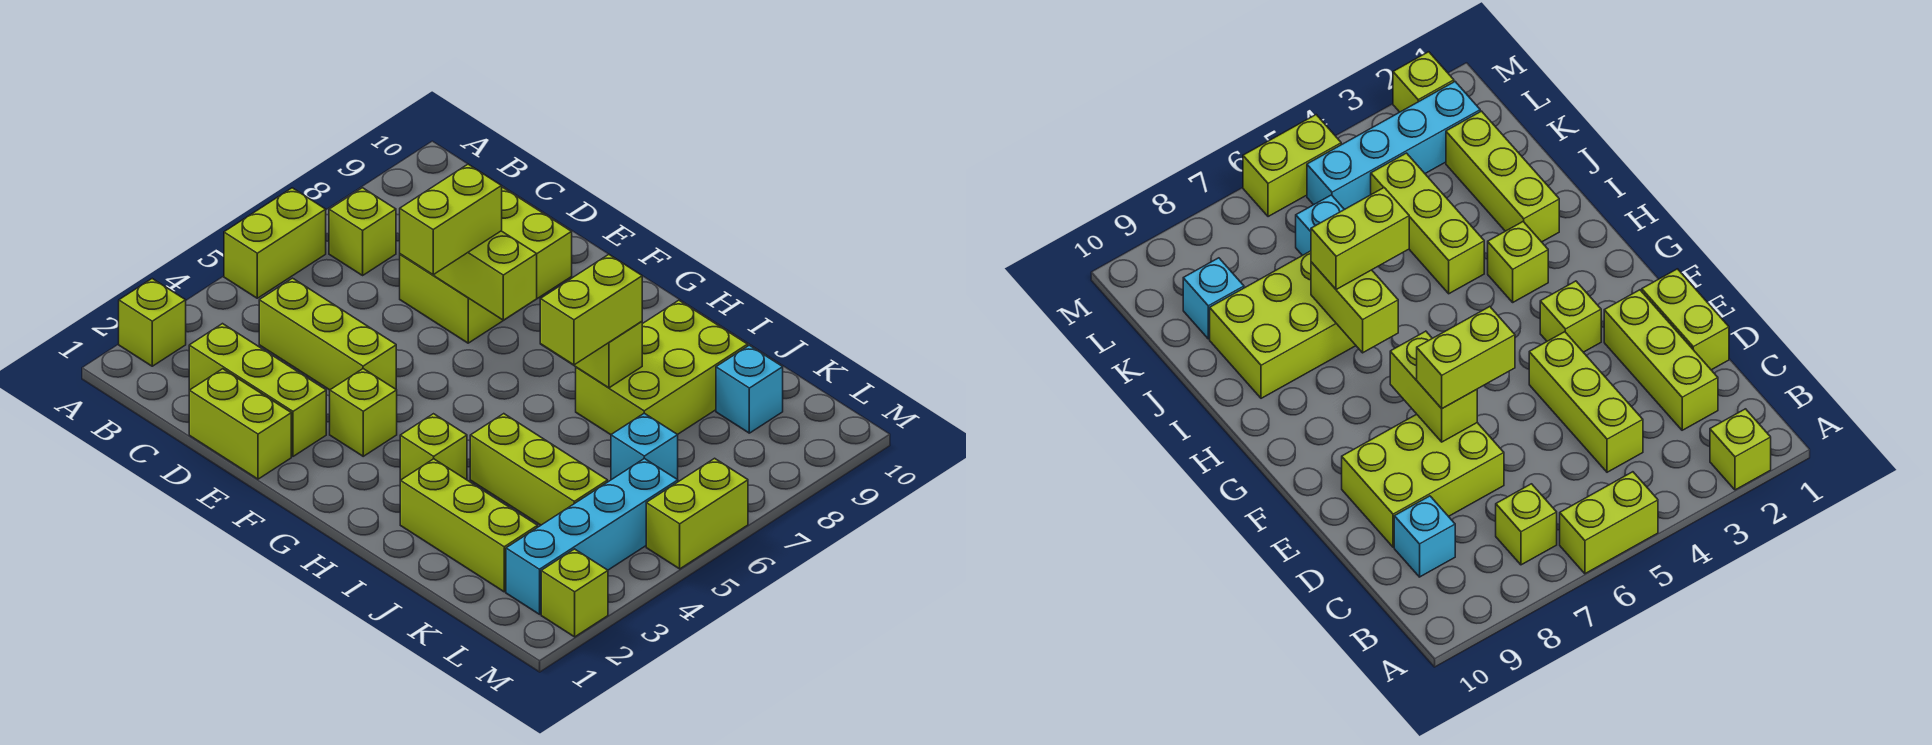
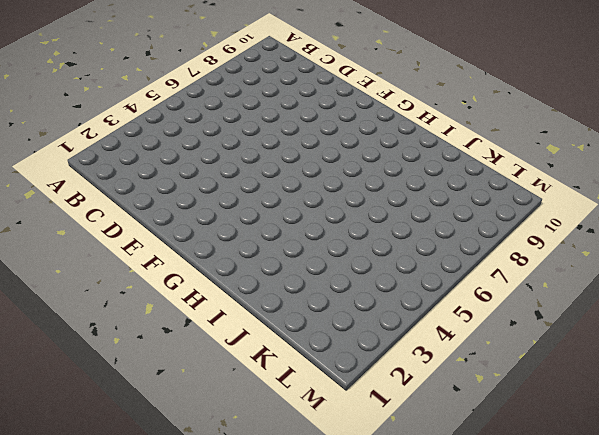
none -> lime brick A2 level 1
none -> lime brick A5:A6 level 1
none -> lime brick B7 level 1

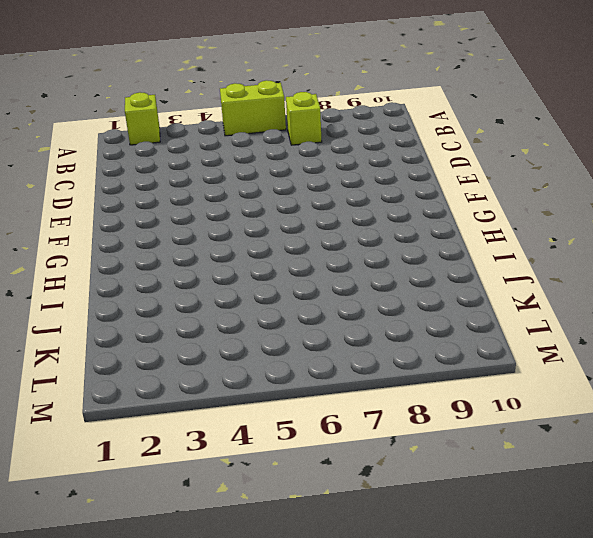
none -> lime brick C2:E2 level 1
none -> lime brick C4:E4 level 1
none -> cyan brick C9 level 1

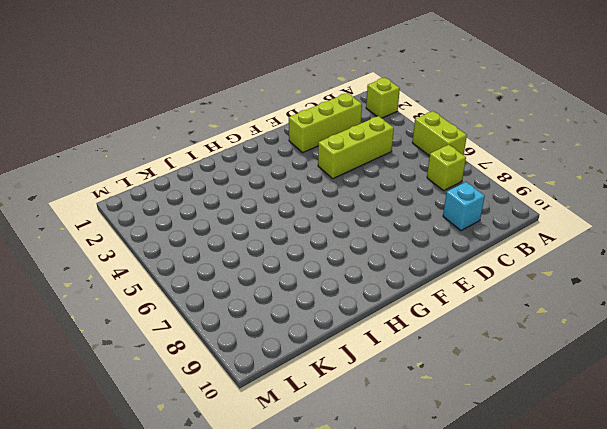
none -> lime brick D1:E1 level 1
none -> lime brick D7:E9 level 1
none -> lime brick F3 level 1

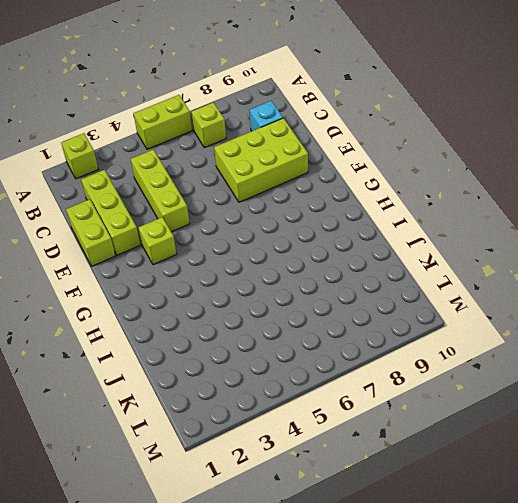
none -> lime brick H3 level 1
none -> lime brick I2:K2 level 1
none -> lime brick I4:K4 level 1

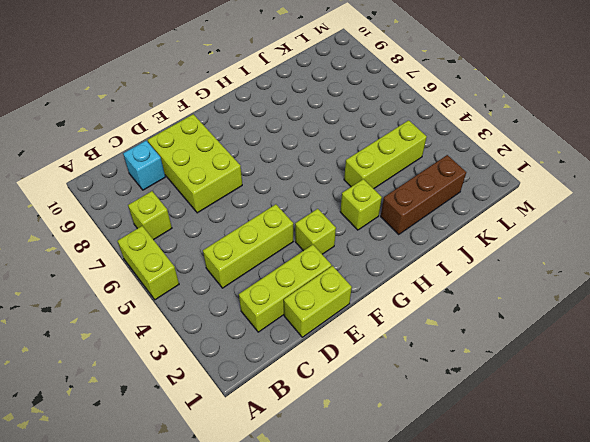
brown brick I2:K2 level 1 -> lime brick I2:K2 level 1
none -> lime brick A2 level 1
none -> lime brick I7:J9 level 1
none -> cyan brick K6 level 1

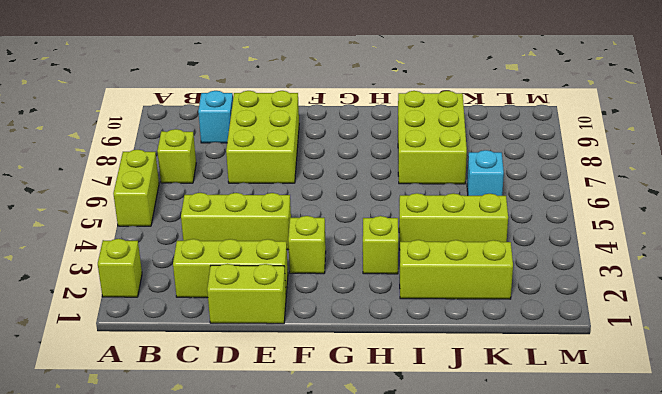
none -> cyan brick K9 level 1
none -> cyan brick L2:L5 level 1
none -> lime brick M2 level 1

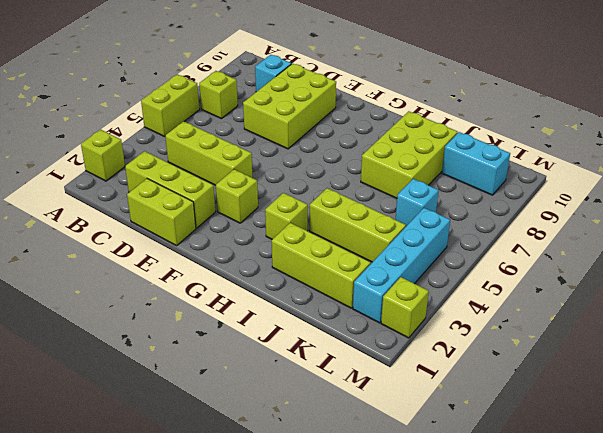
cyan brick K9:L9 level 1 -> cyan brick K9 level 1
none -> lime brick M5:M6 level 1
none -> lime brick E7:F7 level 2
none -> lime brick H7:I7 level 2

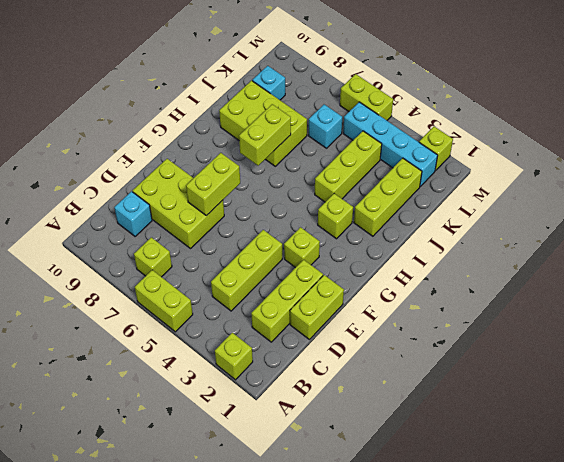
none -> lime brick E6:E7 level 3
none -> lime brick I6:I7 level 3

